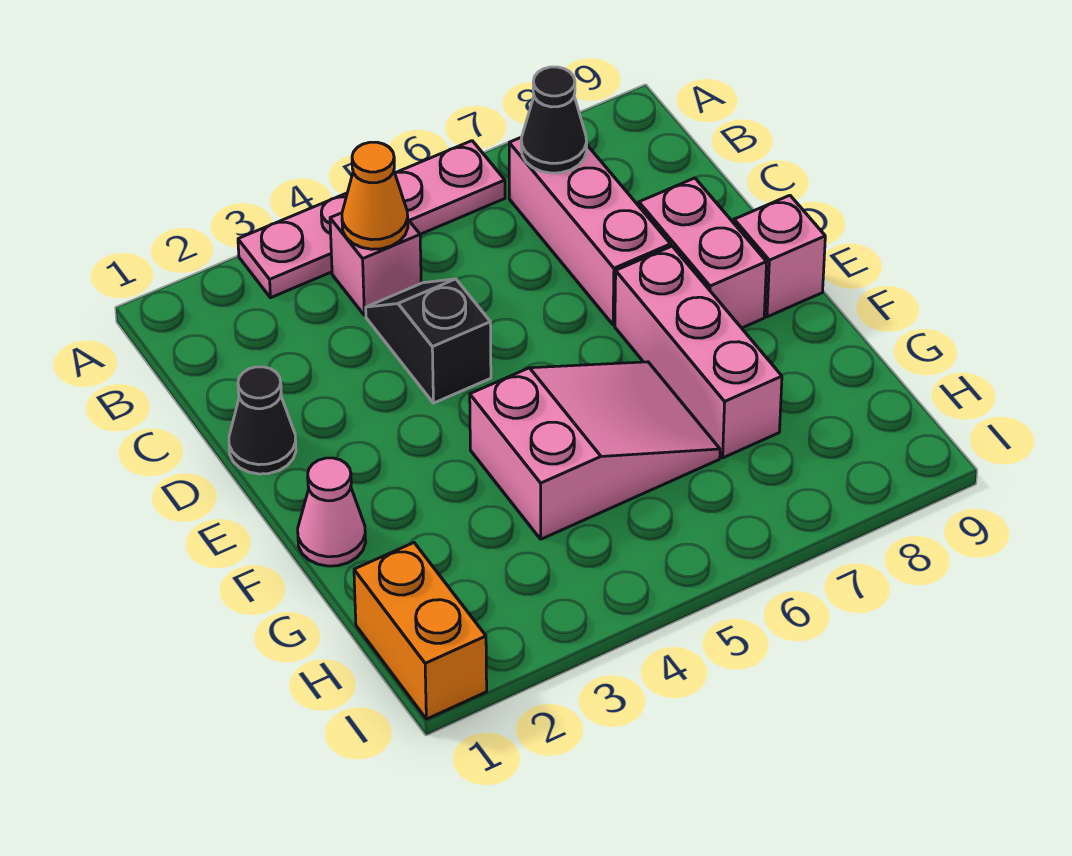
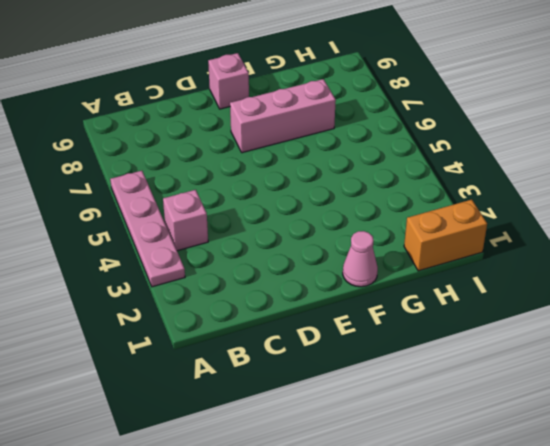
none -> pink brick B7:D7 level 1
none -> black slope C4:D4 level 1 top D
none -> black cone D1 level 1

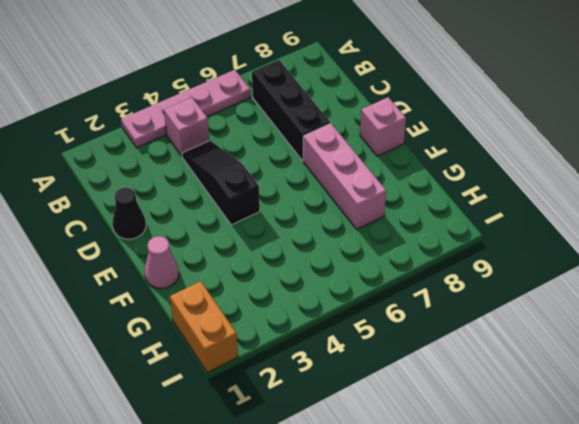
black brick B7:D7 level 1 -> pink brick B7:D7 level 1
black slope C4:E4 level 1 top E -> black slope C4:D4 level 1 top D
none -> pink brick D8:E8 level 1
none -> pink slope F4:G6 level 1 top 4
none -> orange cone B4 level 2

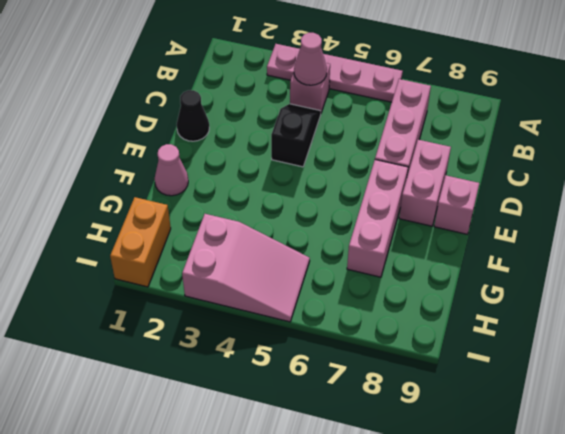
pink cone B4 level 2 -> orange cone B4 level 2
pink slope H3:I5 level 1 top 3 -> pink slope F4:G6 level 1 top 4
none -> black cone B7 level 2

